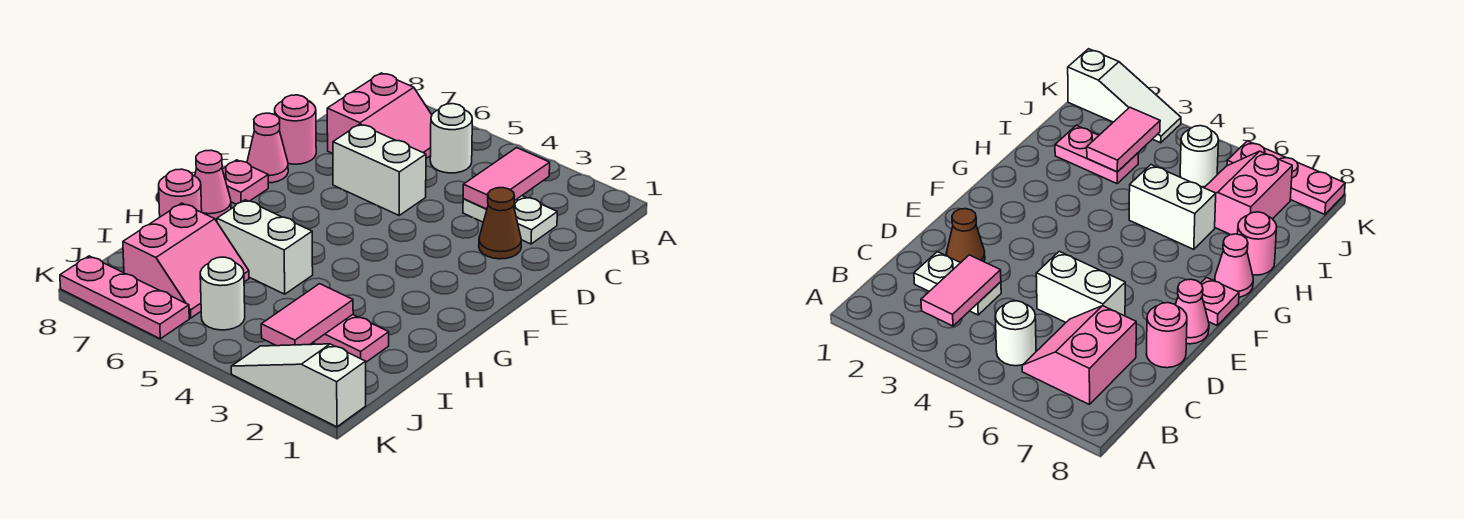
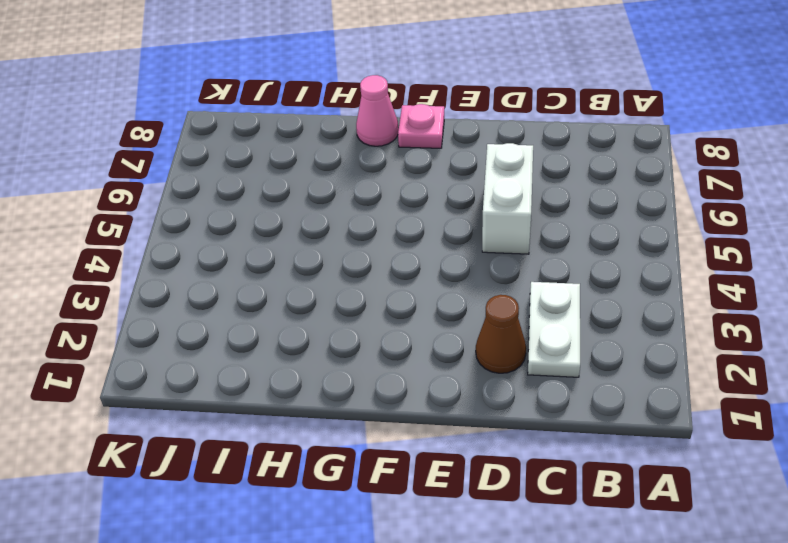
none -> white round brick B5 level 1
none -> pink slope B6:C7 level 1 top 7
none -> pink round brick D8 level 1

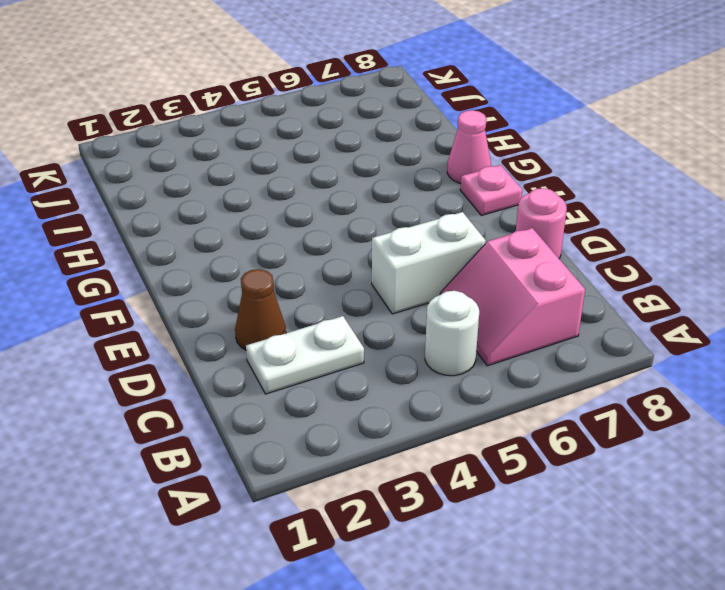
none -> pink cone E8 level 1
none -> white brick H5:H6 level 1
none -> pink round brick H8 level 1

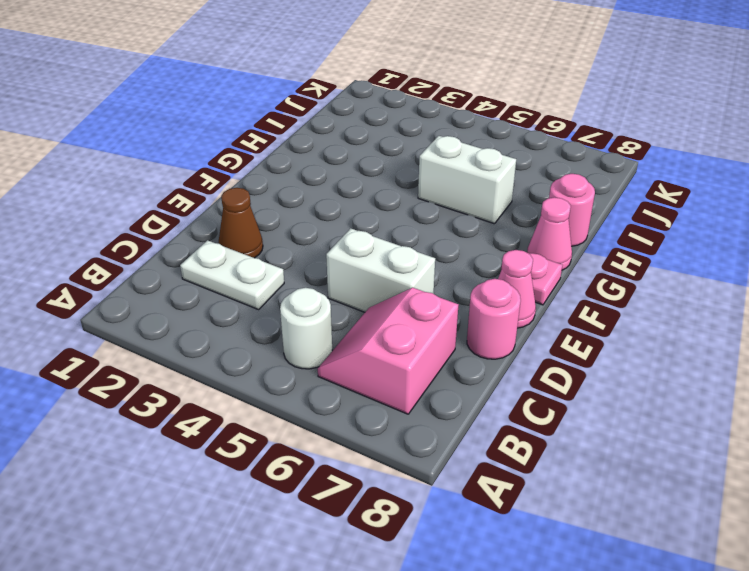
none -> pink plate I2:I3 level 1
none -> pink slope I6:J7 level 1 top 7
none -> white round brick J5 level 1

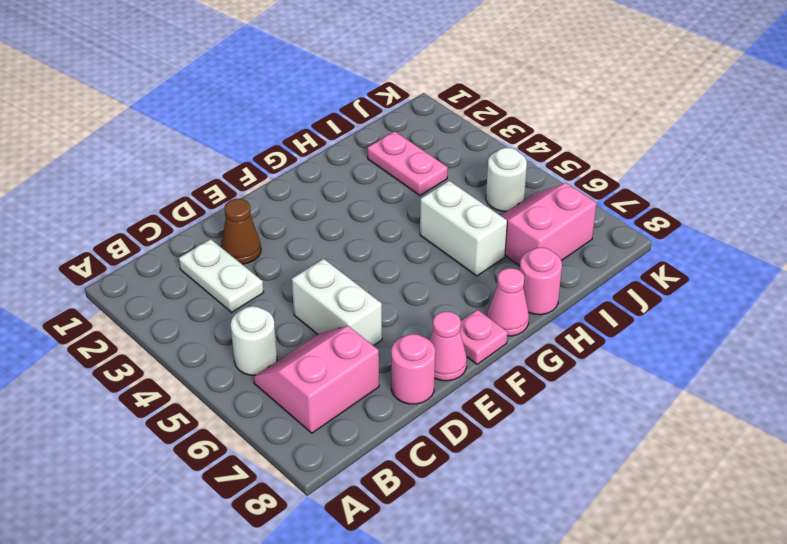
none -> white slope K1:K3 level 1 top 1
none -> pink plate K6:K8 level 1
none -> pink tile B3:C3 level 2

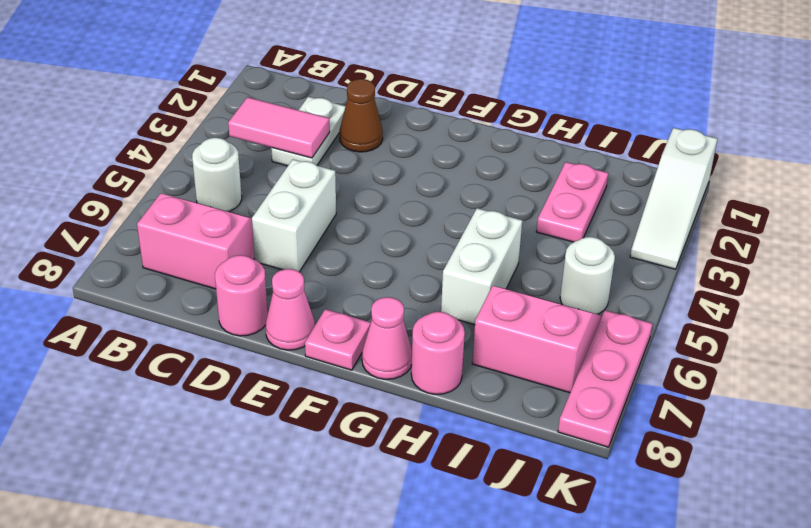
none -> pink tile I3:J3 level 2

